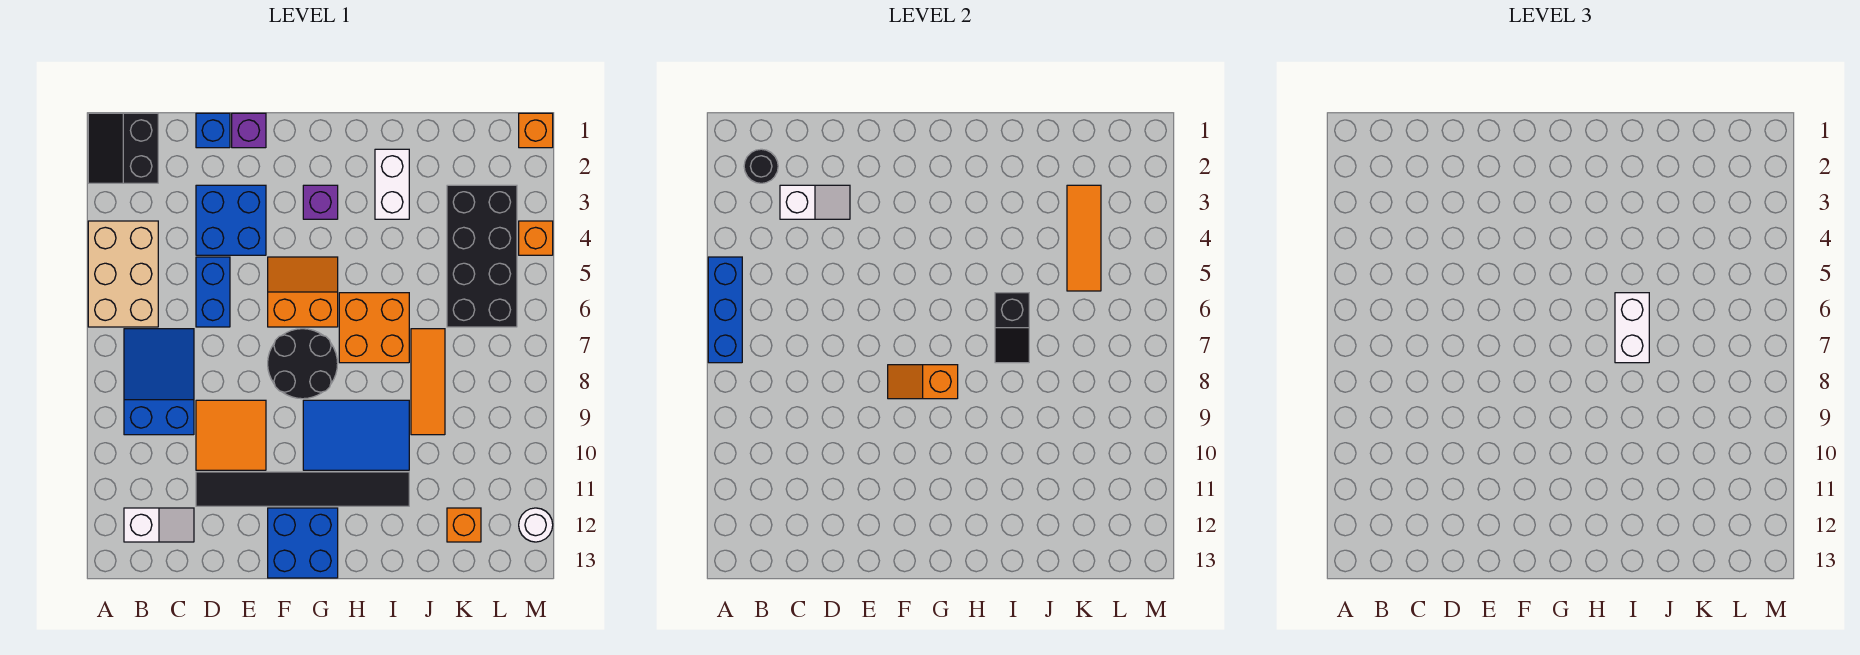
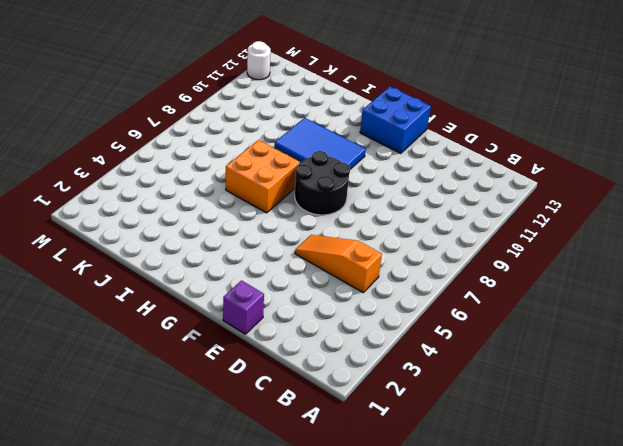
orange slope C5:E5 level 1 top C -> blue brick D5:D6 level 1
none -> black slope A1:B2 level 1 top B
none -> tan brick A4:B6 level 1
none -> blue slope B7:C9 level 1 top 9
none -> white slope B12:C12 level 1 top B

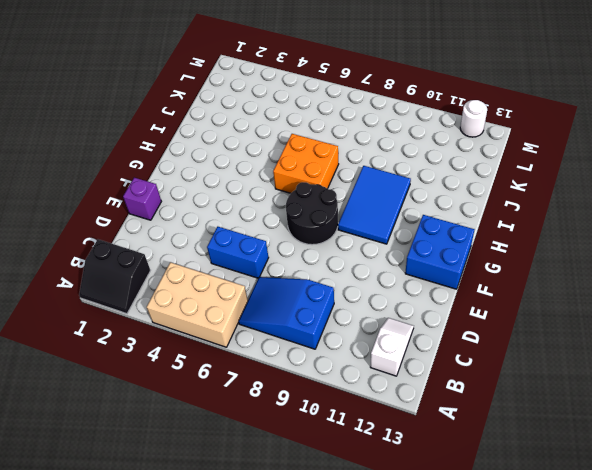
none -> blue brick D1 level 1
none -> blue brick D3:E4 level 1
none -> orange tile D9:E10 level 1
none -> black tile D11:I11 level 1

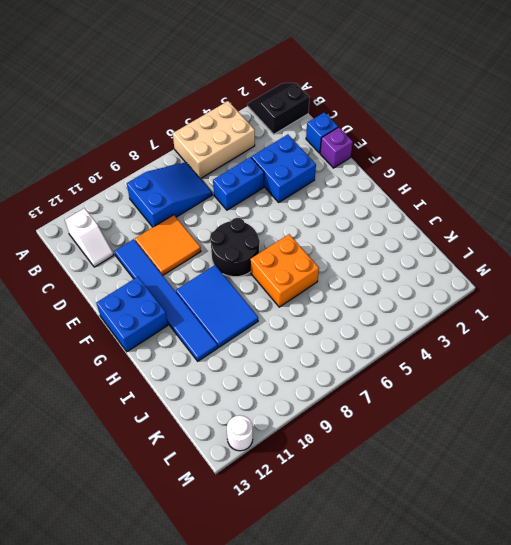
blue tile D11:I11 level 1 -> black tile D11:I11 level 1
none -> orange slope F5:G6 level 1 top 6
none -> purple brick G3 level 1
none -> white brick I2:I3 level 1
none -> orange tile J7:J9 level 1

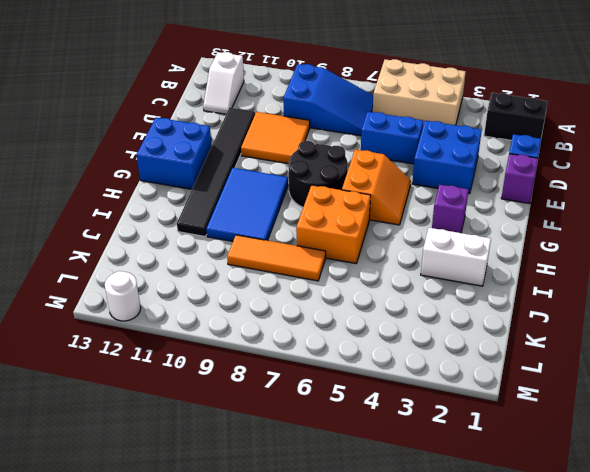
none -> black brick K3:L6 level 1
none -> orange brick K12 level 1
none -> orange brick M1 level 1
none -> orange brick M4 level 1

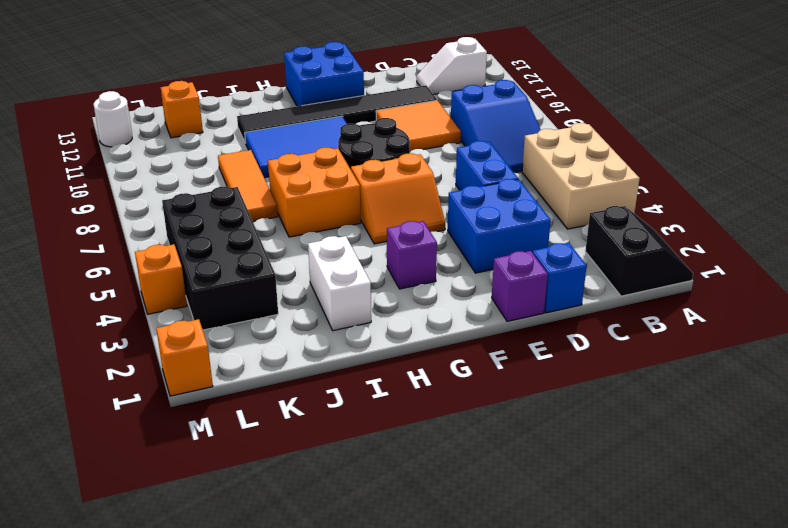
none -> blue brick A5:A7 level 2
none -> black round brick B2 level 2
none -> white slope C3:D3 level 2 top C
none -> orange slope F8:G8 level 2 top G

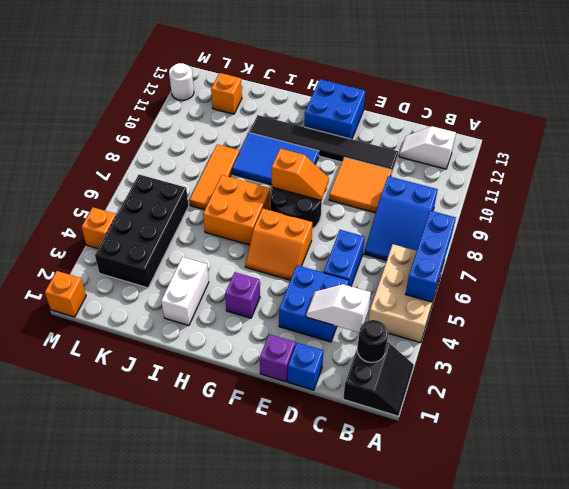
none -> black slope I6:I7 level 2 top 6
none -> orange tile K3:K5 level 2
none -> white brick I6:I7 level 3

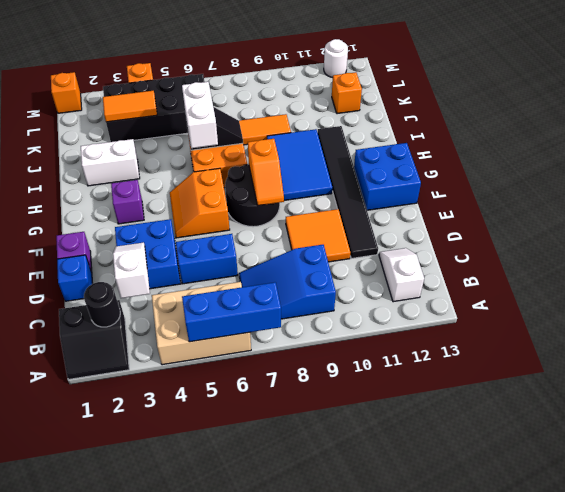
white brick H6:I6 level 3 -> white brick I6:I7 level 3
orange tile K3:K4 level 2 -> orange tile K3:K5 level 2

